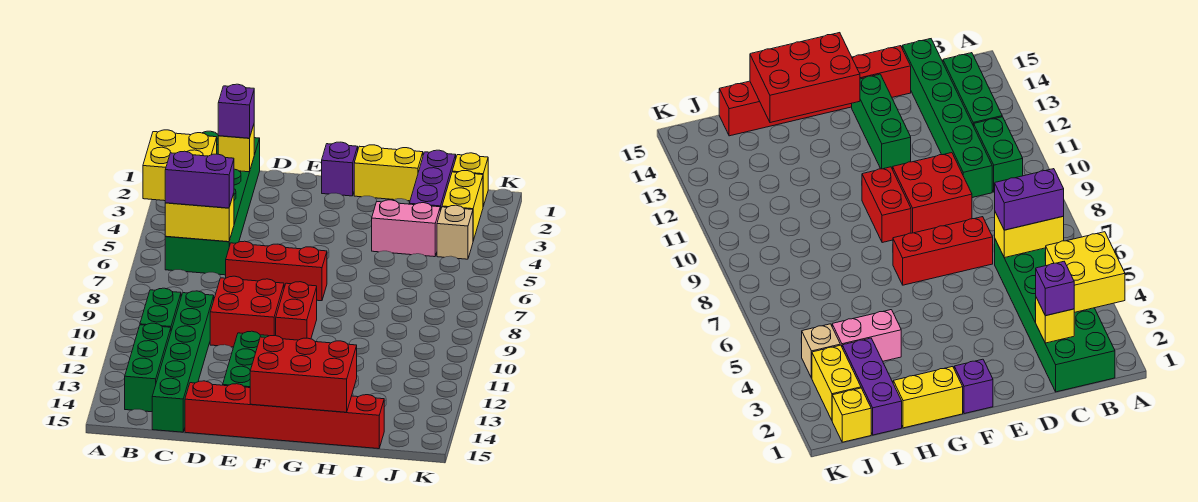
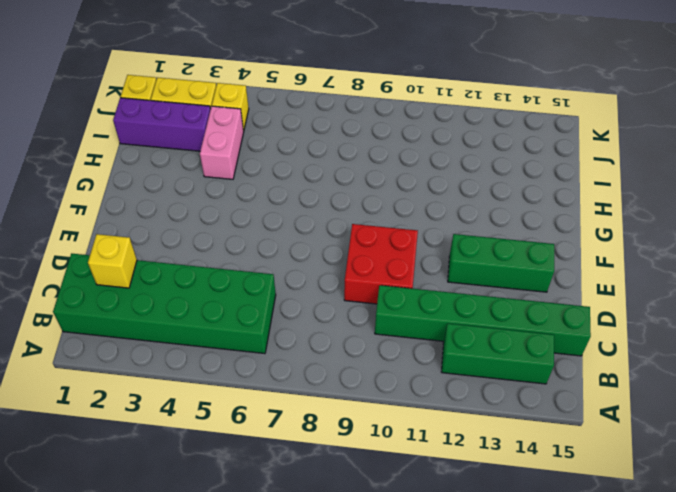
yellow brick J4 level 1 -> tan brick J4 level 1
none -> green brick B10:B11 level 1
none -> red brick D7:F7 level 1
none -> red brick D15:I15 level 1

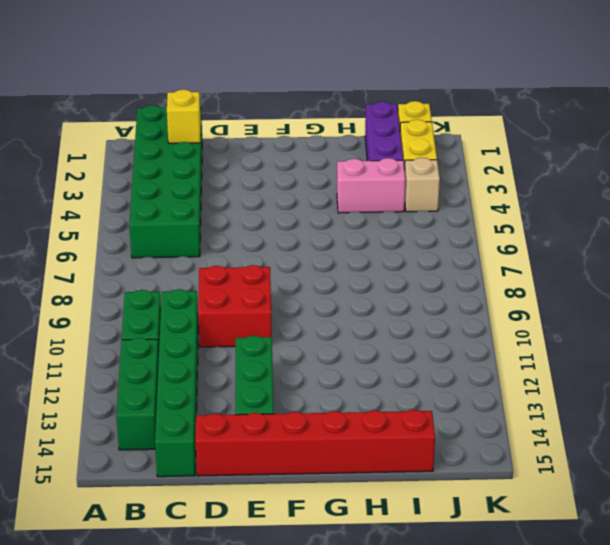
none -> red brick D7:F7 level 1
none -> purple brick F1 level 1
none -> red brick F9:F10 level 1

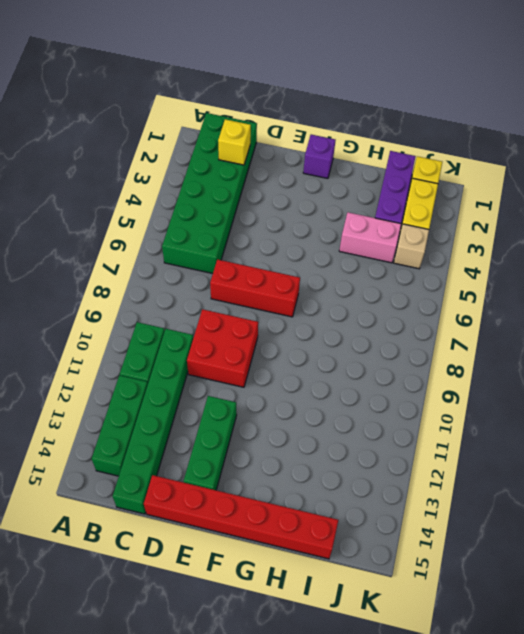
none -> red brick F9:F10 level 1
none -> yellow brick G1:H1 level 1
none -> yellow brick A3:B4 level 2

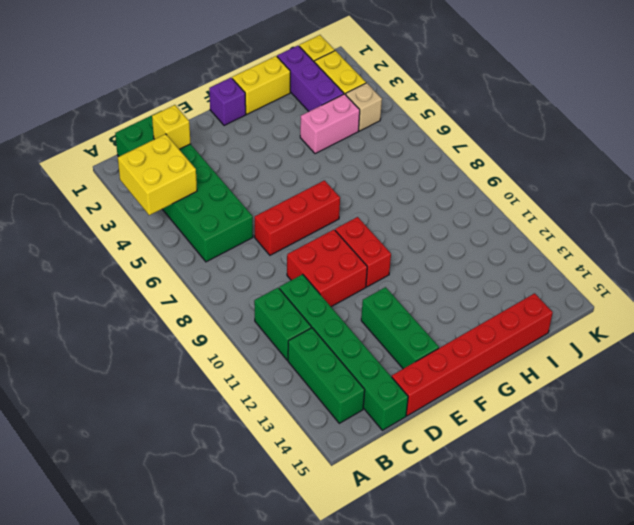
none -> yellow brick B6:C6 level 2
none -> red brick F14:H15 level 2
none -> purple brick B6:C6 level 3

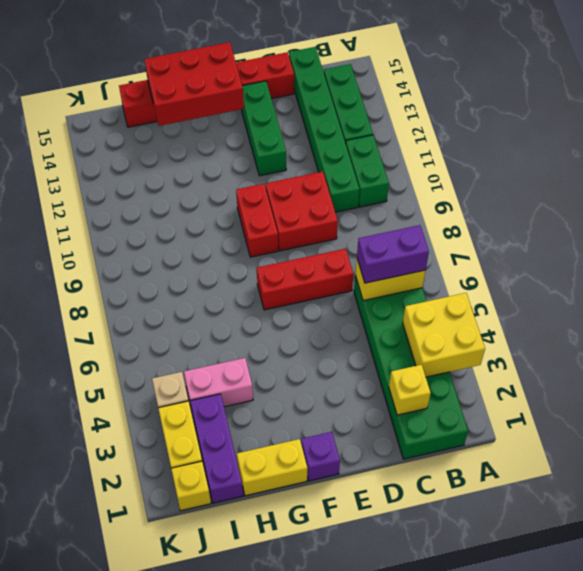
none -> purple brick C2 level 3

